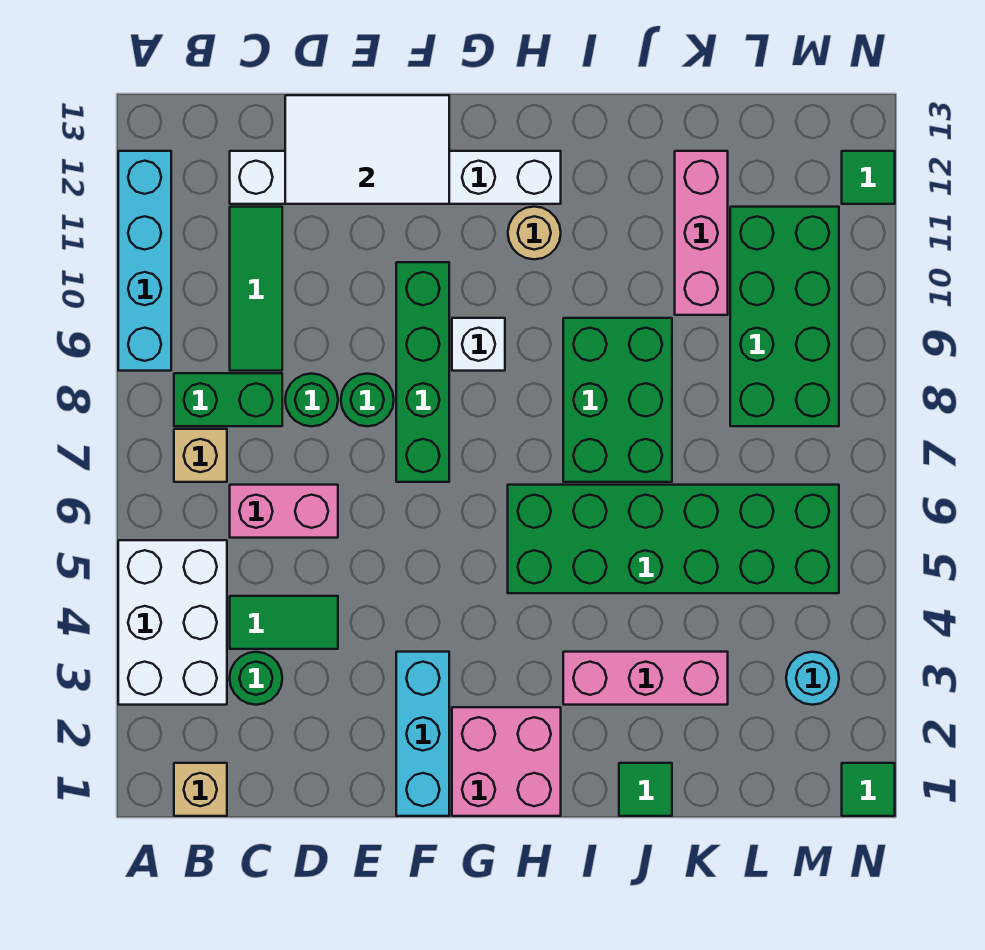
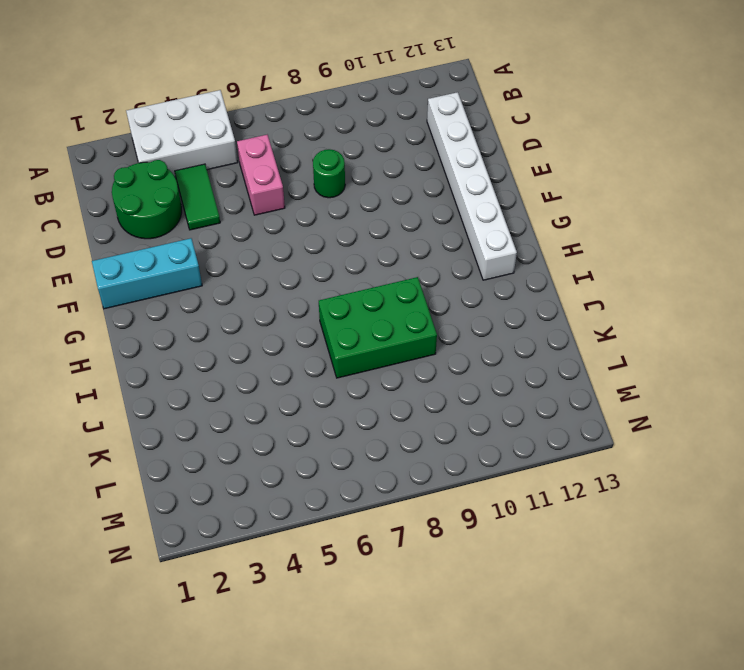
green round brick C2:D3 level 1 -> green round brick C3 level 1
none -> cyan brick A9:A12 level 1
none -> tan brick B1 level 1
none -> tan brick B7 level 1

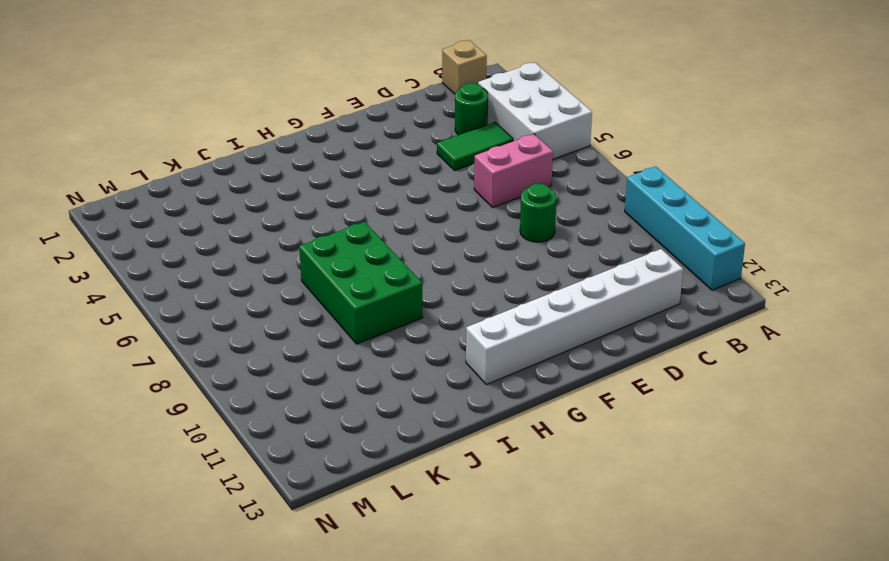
none -> tan brick B7 level 1
none -> green brick B8:C8 level 1
none -> green tile C9:C11 level 1

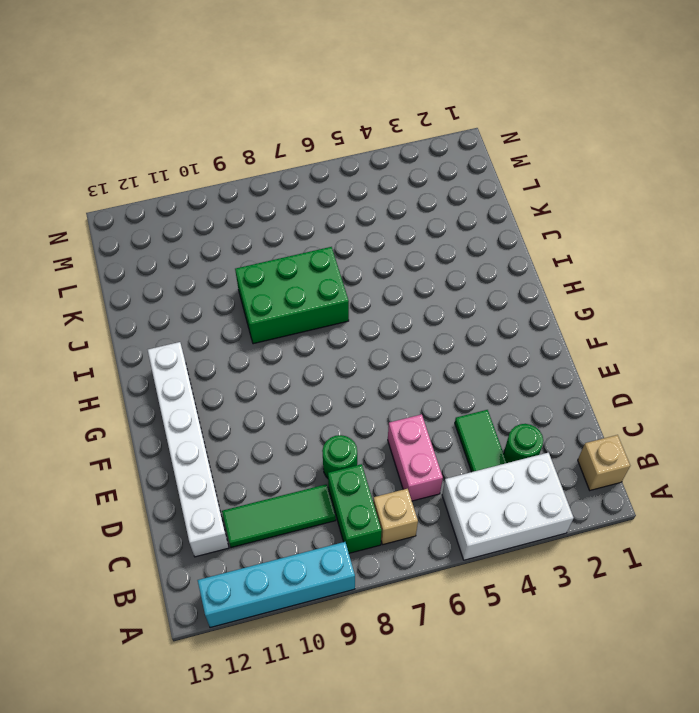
none -> green round brick E8 level 1
none -> cyan brick F1:F3 level 1
none -> green brick F7:F10 level 1

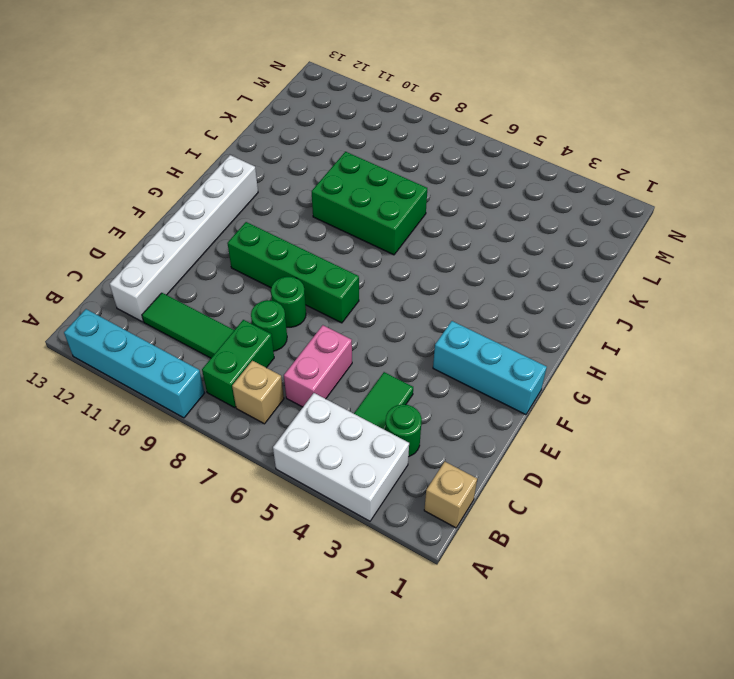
none -> pink brick G1:H2 level 1
none -> white brick G9 level 1
none -> green brick H5:M6 level 1

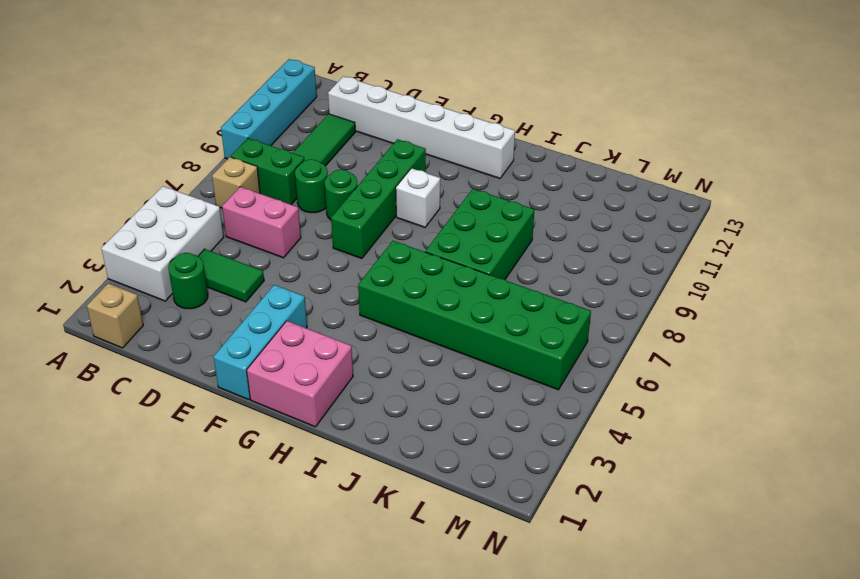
none -> tan round brick H11 level 1
none -> pink brick I3:K3 level 1
none -> green tile J1 level 1

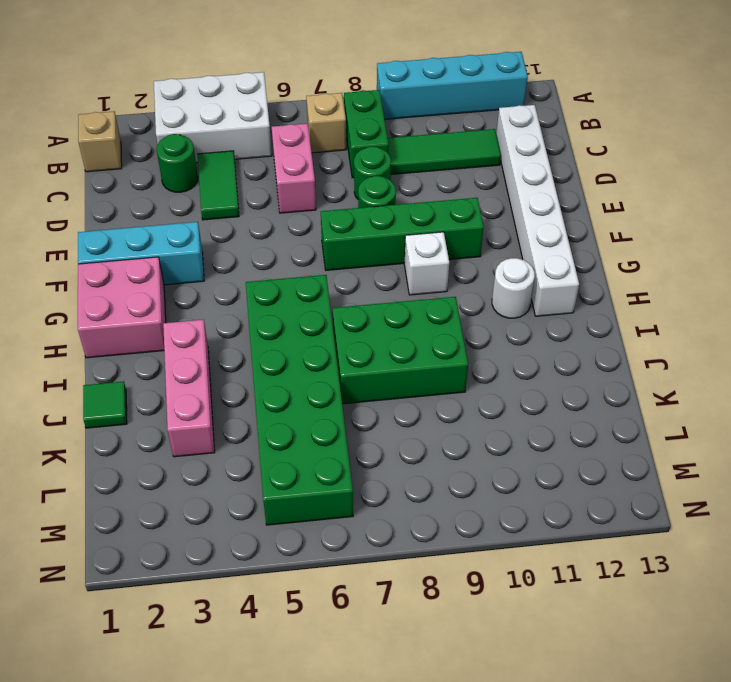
white round brick H11 level 1 -> tan round brick H11 level 1
none -> pink brick K10:K12 level 1
none -> green brick L8:M11 level 1
none -> cyan round brick M3 level 1

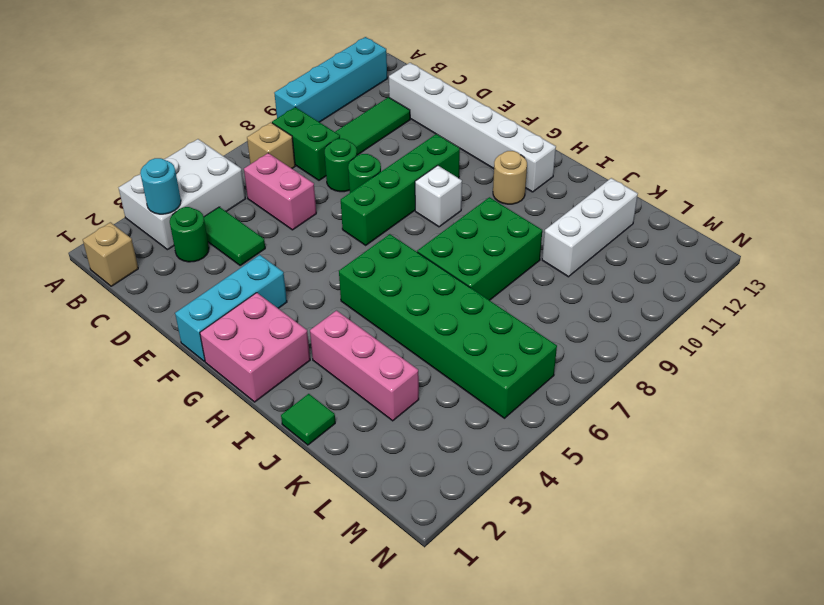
cyan round brick B3 level 2 -> cyan round brick M3 level 1
white brick K10:K12 level 1 -> pink brick K10:K12 level 1
none -> green brick L8:M11 level 1
none -> green tile N1 level 1
none -> green tile N12 level 1

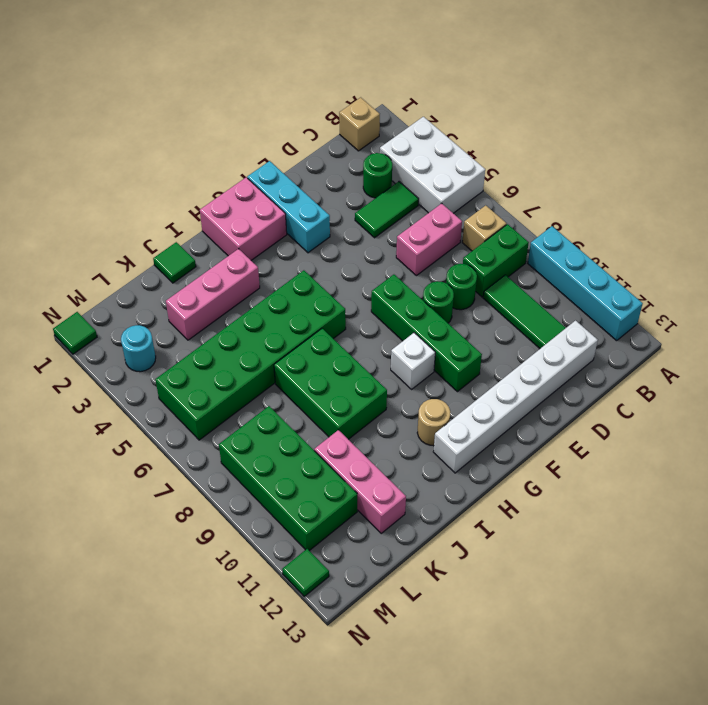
none -> white tile D12:F13 level 2

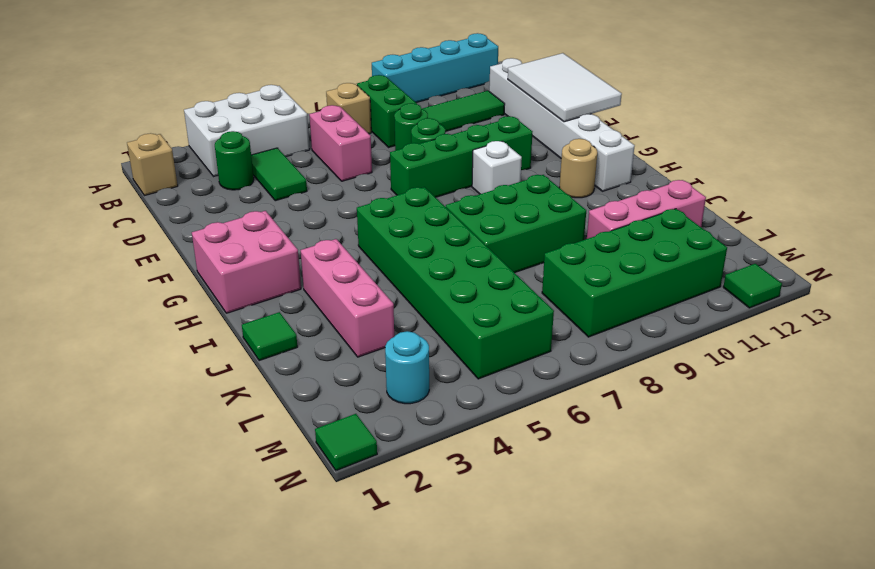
none -> cyan brick F1:F3 level 1

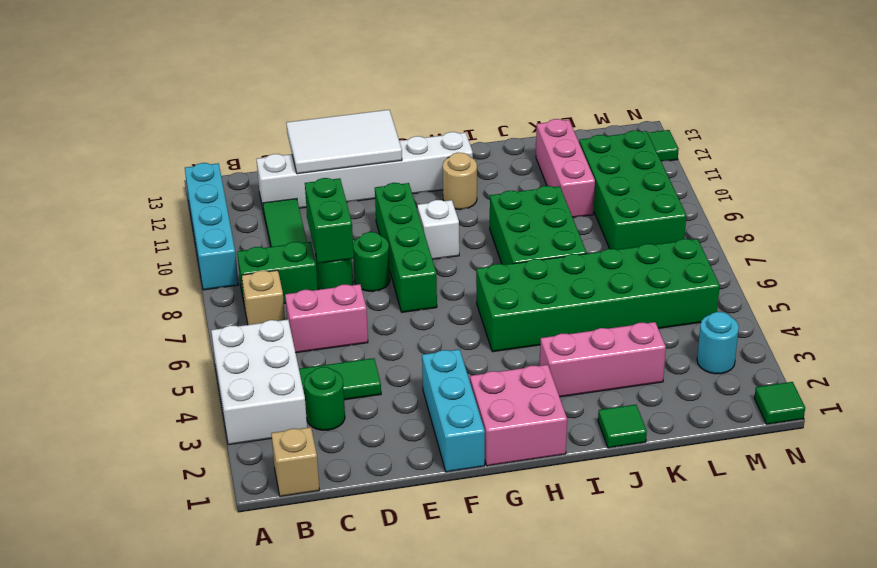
green brick D8:D9 level 2 -> none

